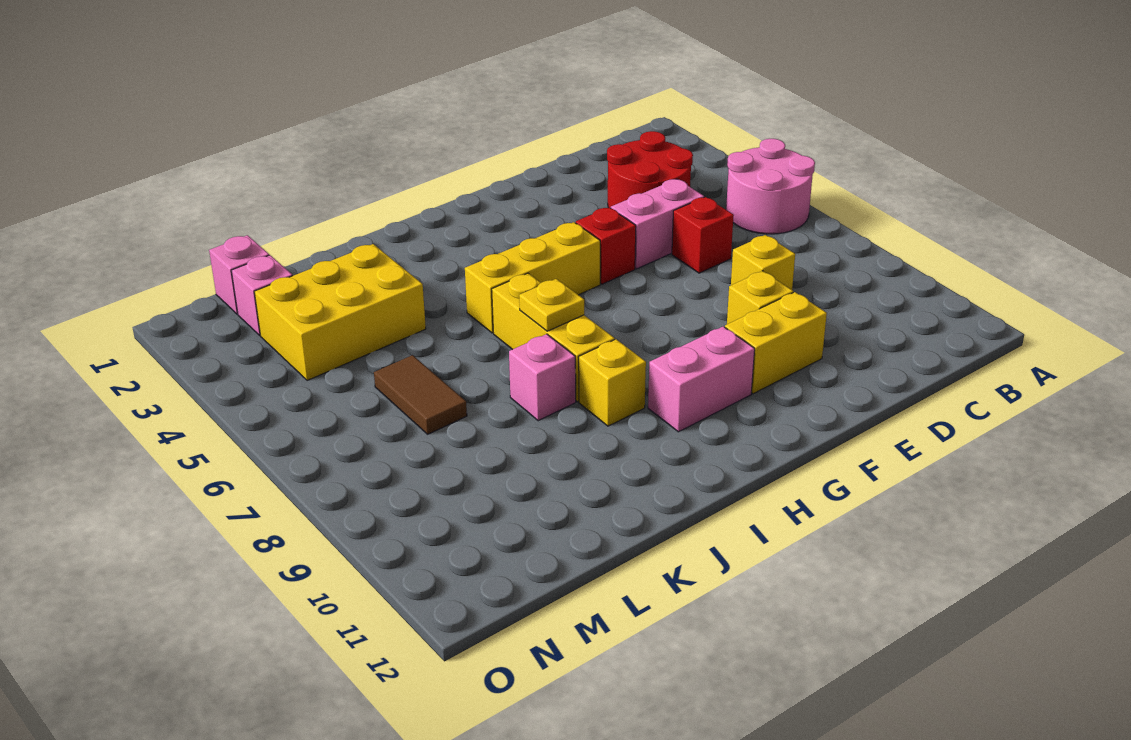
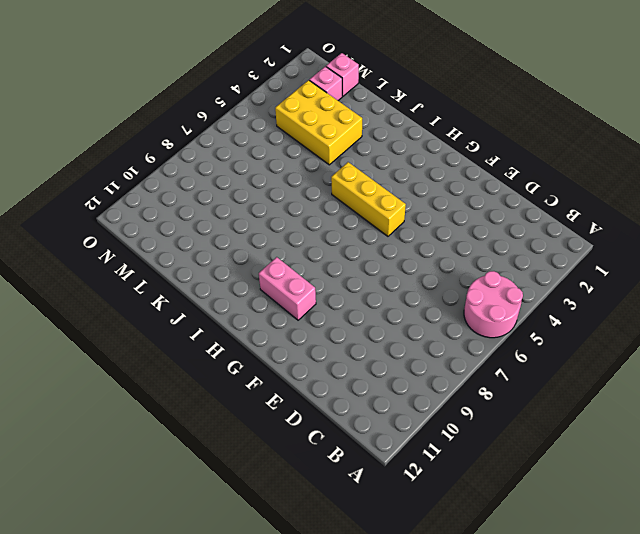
none -> red round brick C3:D4 level 1
none -> pink brick D5:E5 level 1
none -> red brick D6 level 1

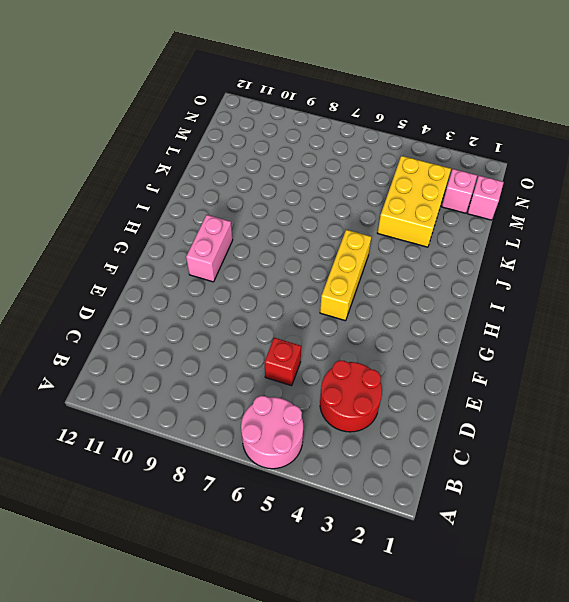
none -> pink brick D5:E5 level 1
none -> yellow brick D8 level 1
none -> yellow brick E9 level 1

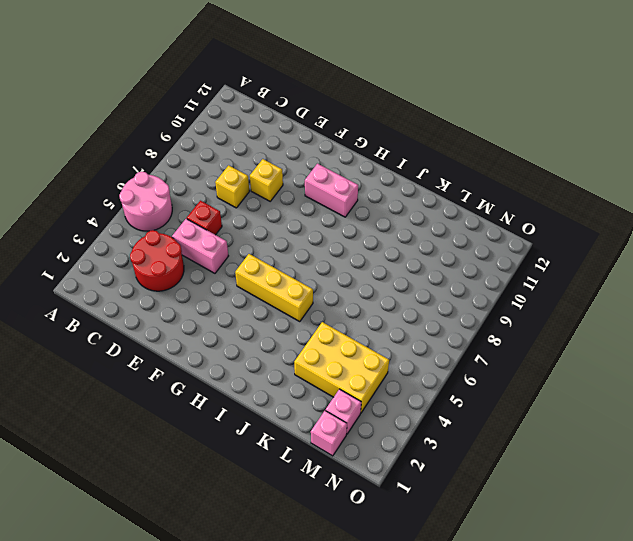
none -> yellow brick E10:F10 level 1
none -> red brick F5 level 1
none -> yellow brick I6:I8 level 1

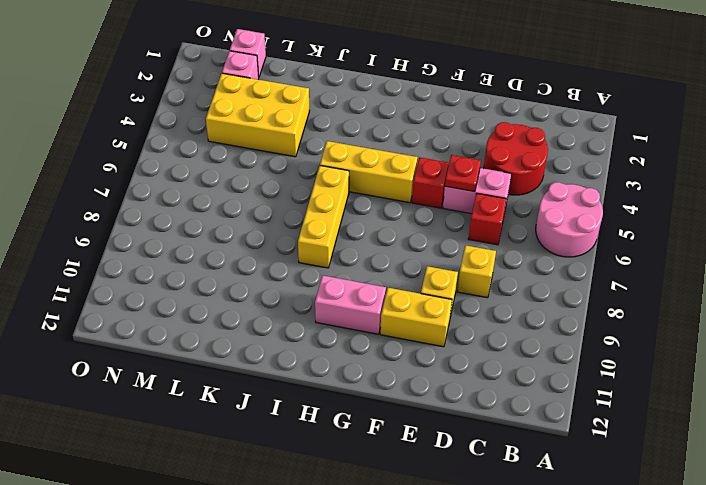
red plate E5 level 2 -> none
none -> yellow brick I9 level 1
none -> pink brick J8 level 1
none -> brown tile L6:L7 level 1

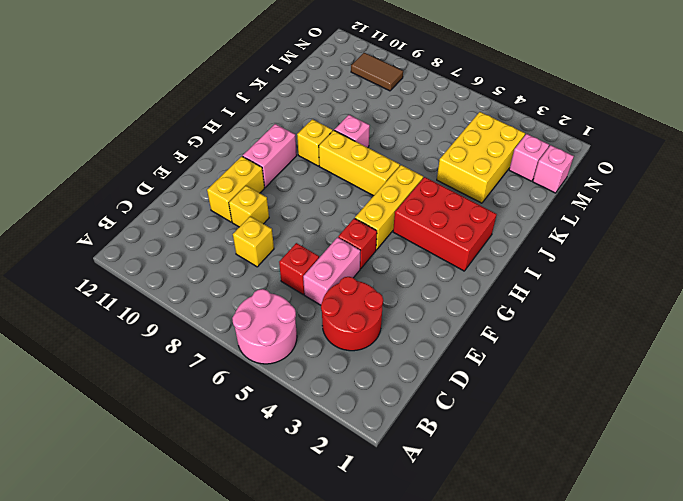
red brick H2:I4 level 1 -> none
brown tile N9:N10 level 1 -> brown tile L6:L7 level 1
none -> yellow plate I7 level 2

